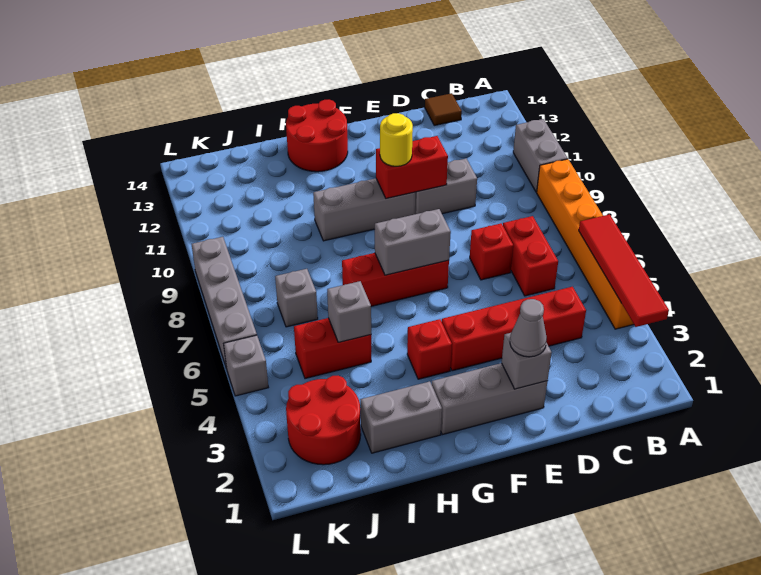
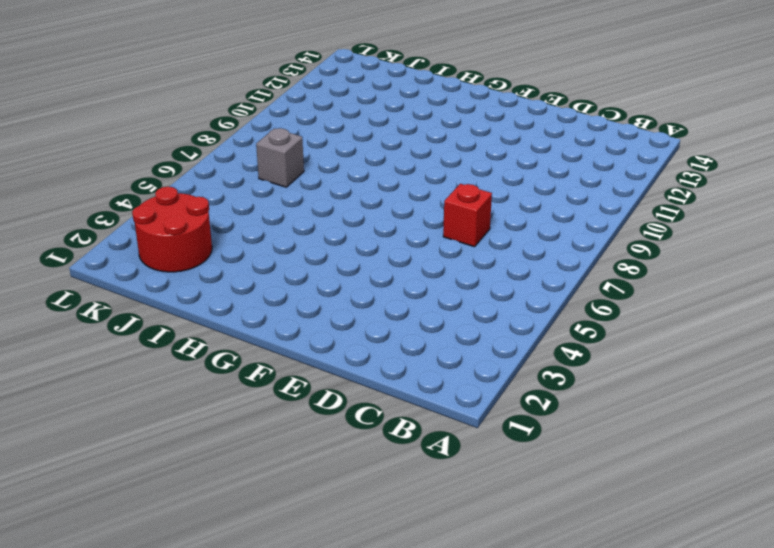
none -> orange brick A4:A9 level 1
none -> grey brick A10:A11 level 1
none -> red brick C4:F4 level 1

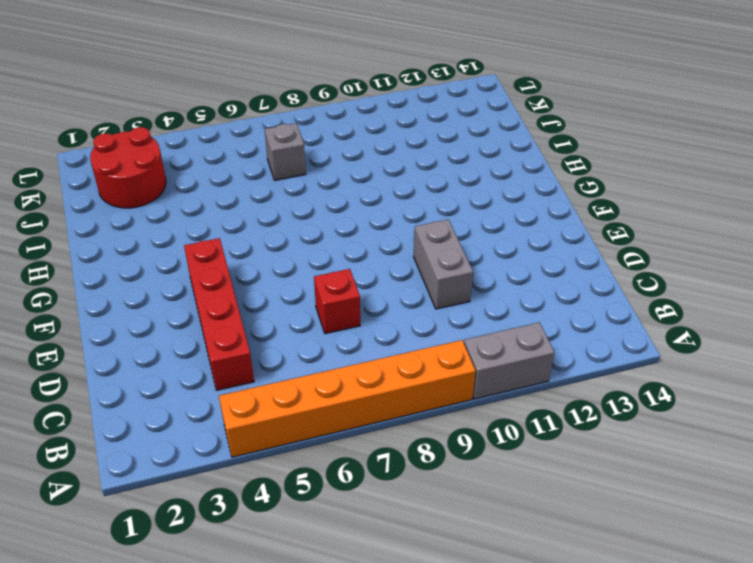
none -> red brick C6:C7 level 1
none -> brown tile C14 level 1
none -> grey brick E2:G2 level 1

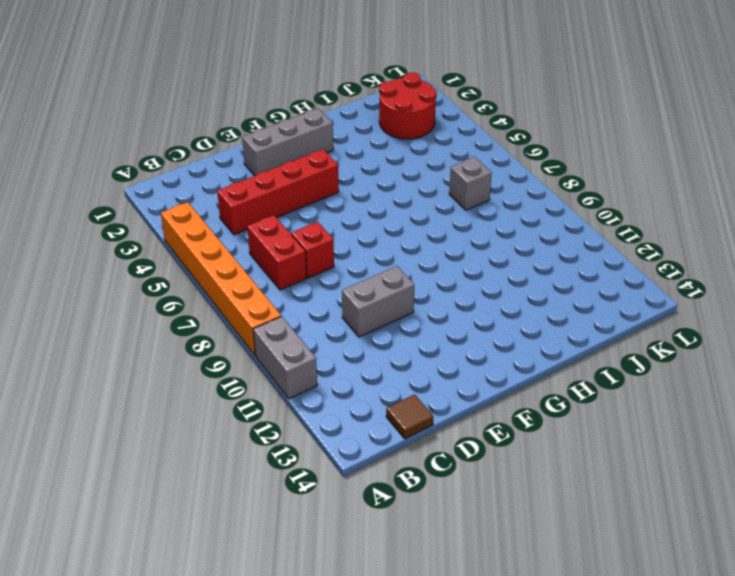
none -> red brick F7:H7 level 1
none -> grey brick F10:H10 level 1
none -> red brick G4 level 1

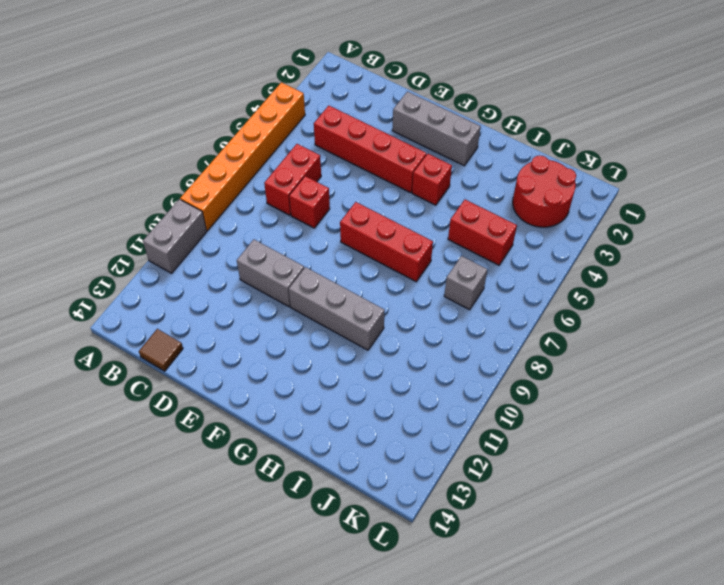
none -> red round brick G13:H14 level 1
none -> grey brick H2:I2 level 1
none -> grey brick L5 level 1

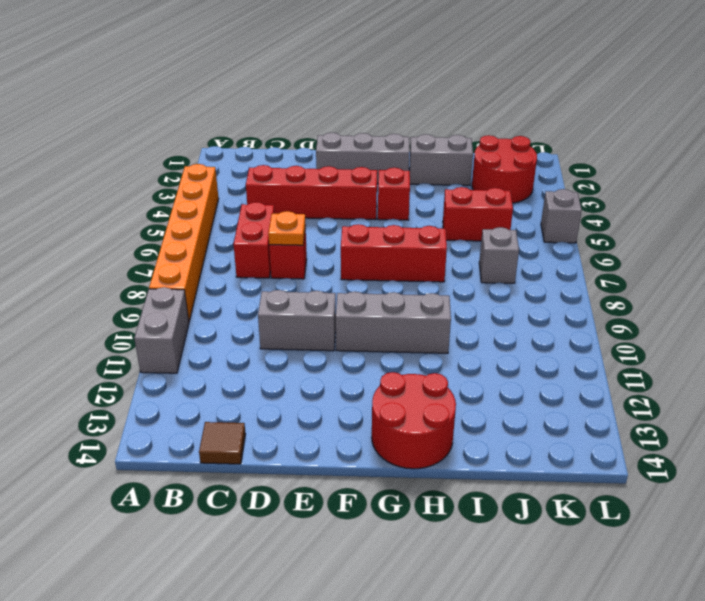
orange plate D7 level 2 -> none
none -> grey brick L6:L9 level 1
none -> red tile A3:A6 level 2
none -> grey brick E2 level 2

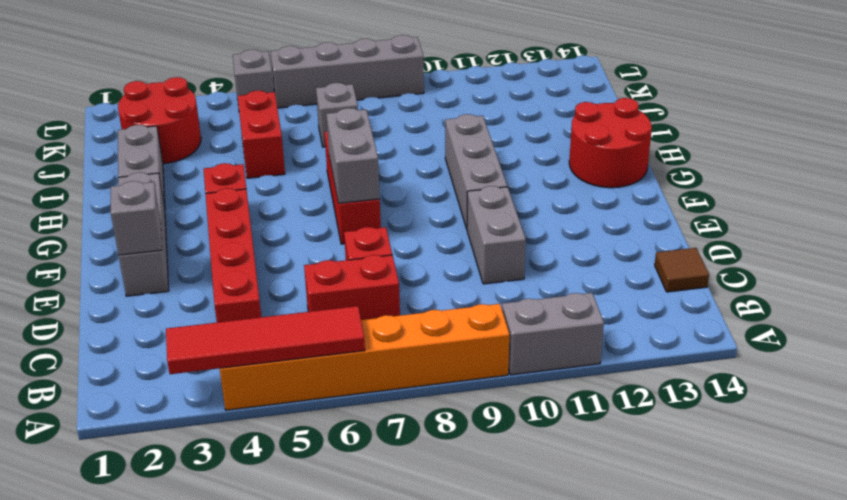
none -> red brick E10:F10 level 2
none -> grey brick I5 level 2
none -> grey cone E2 level 3

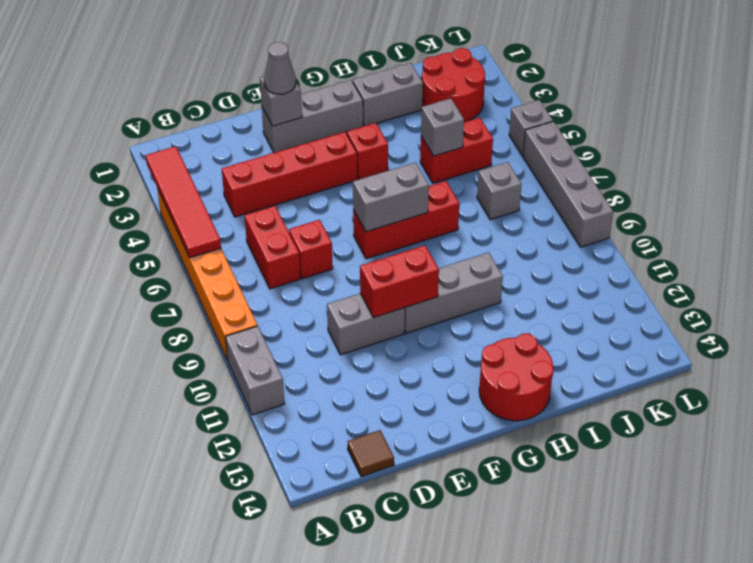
none -> yellow round brick F10 level 3

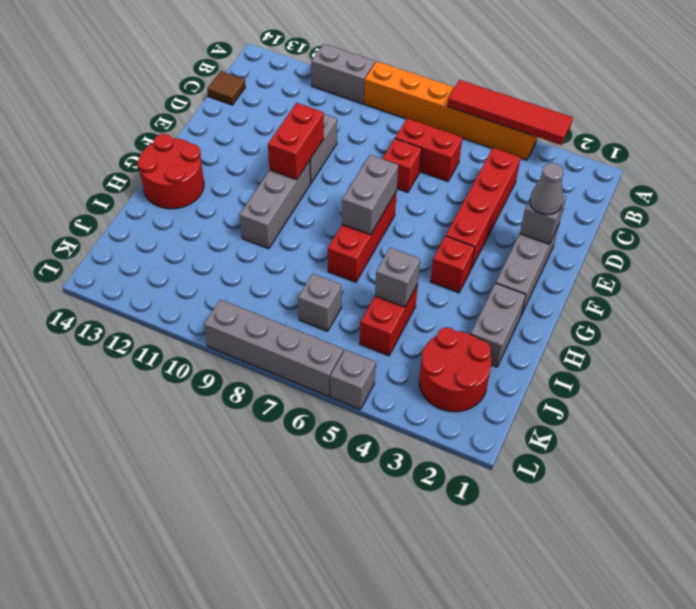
none -> yellow round brick F10 level 3

